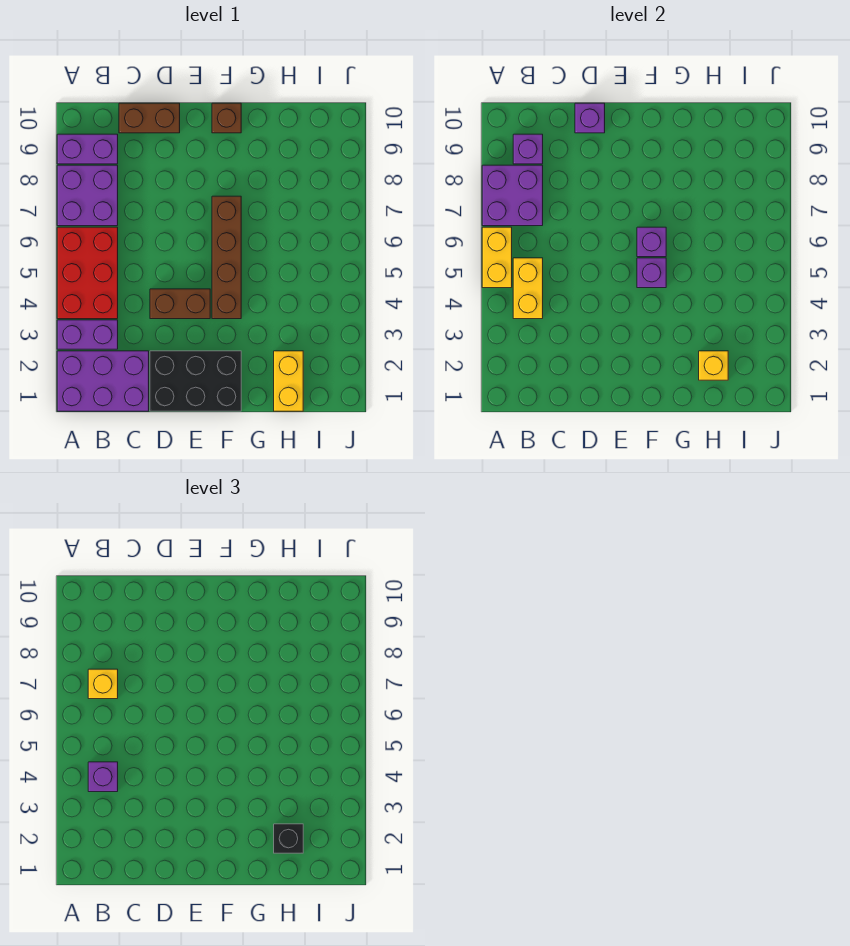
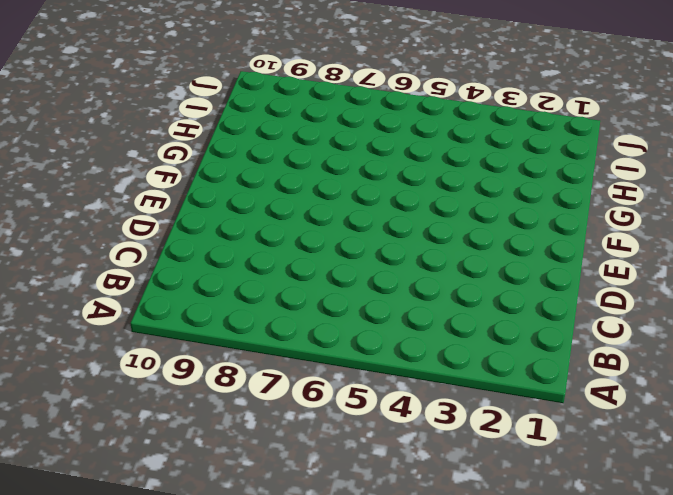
none -> purple brick A1:C2 level 1
none -> purple brick A3:B3 level 1
none -> red brick A4:B6 level 1

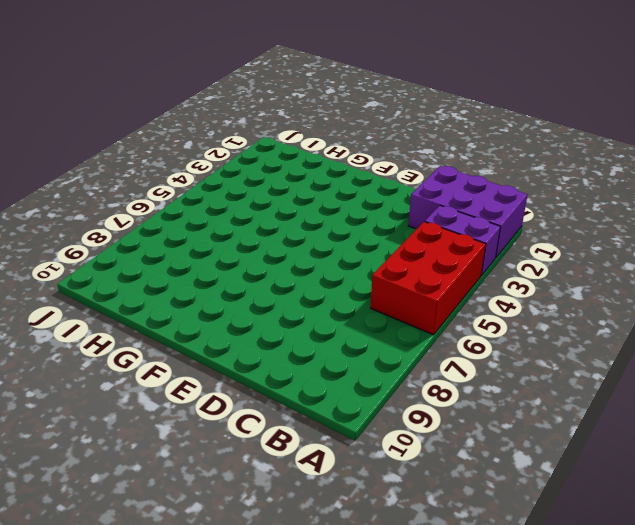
none -> purple brick A7:B8 level 1
none -> purple brick A9:B9 level 1
none -> brown brick C10:D10 level 1

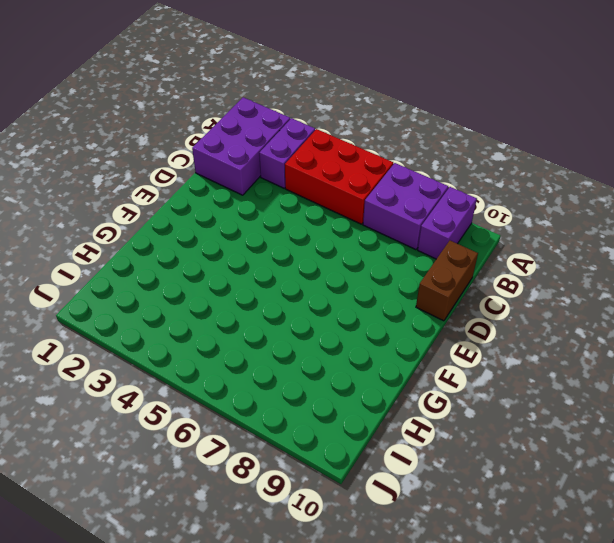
none -> black brick D1:F2 level 1
none -> brown brick D4:E4 level 1
none -> brown brick F4:F7 level 1

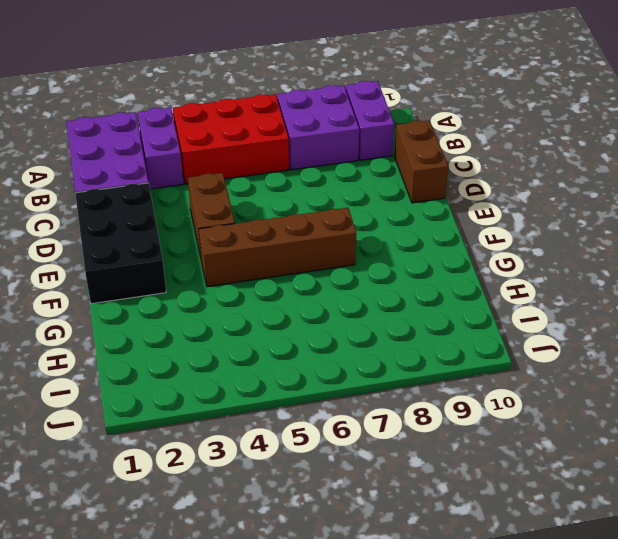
none -> brown brick F10 level 1
none -> yellow brick H1:H2 level 1
none -> yellow brick A5:A6 level 2

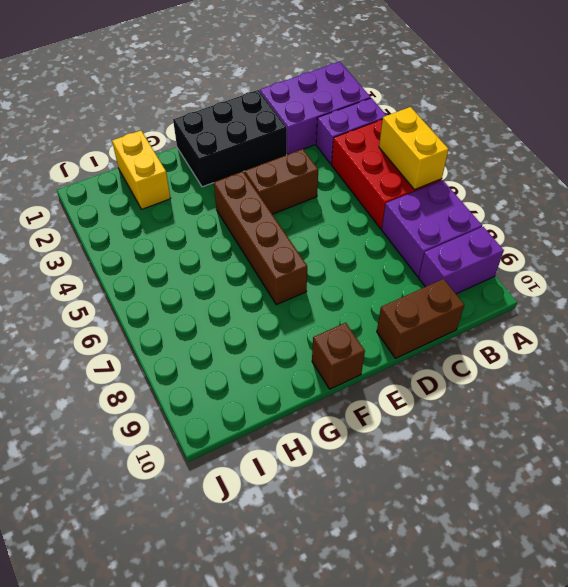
none -> purple brick A7:B8 level 2
none -> yellow brick B4:B5 level 2
none -> purple brick B9 level 2

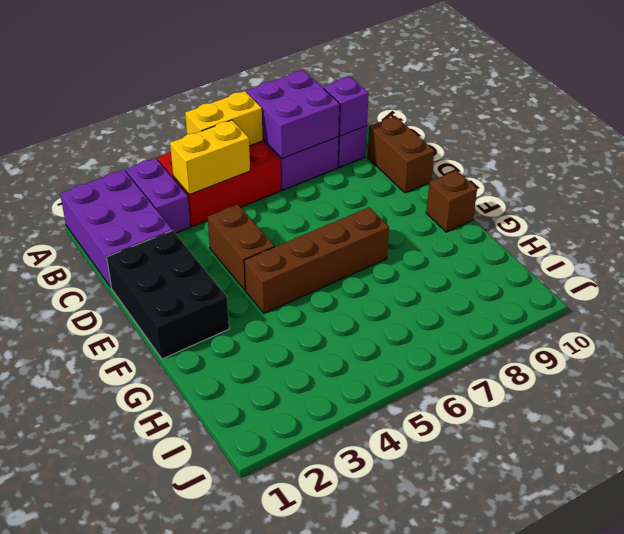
none -> yellow brick H1:H2 level 1
none -> purple brick D10 level 2
none -> purple brick F5 level 2

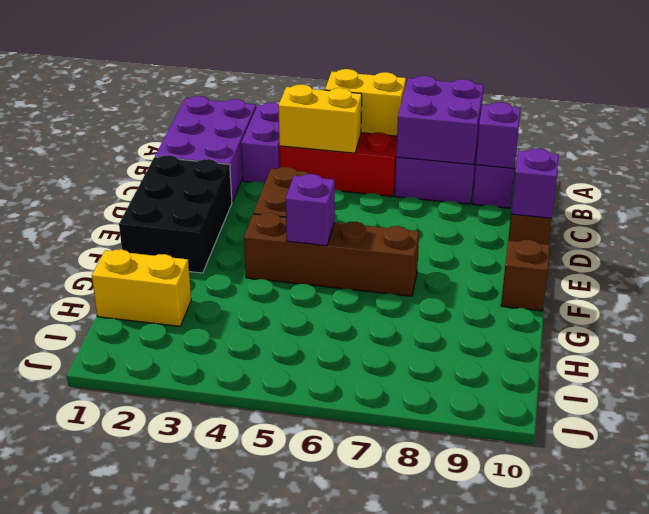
none -> purple brick F6 level 2
none -> yellow brick H2 level 2
none -> purple brick B4 level 3

